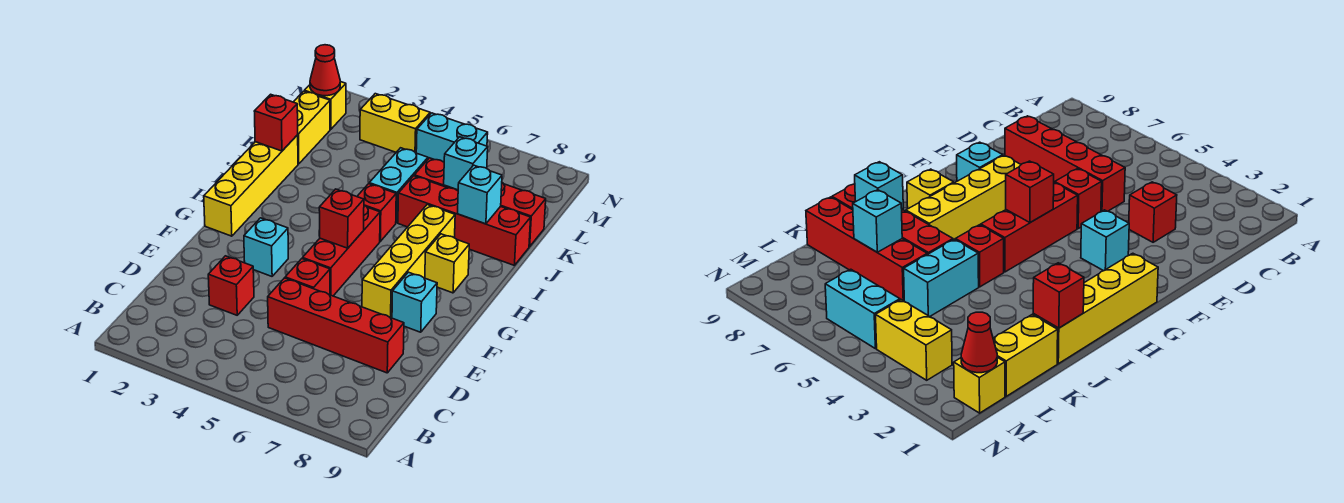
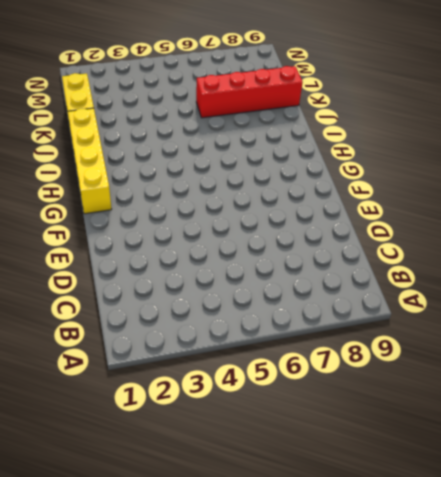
none -> red brick D3 level 1
none -> red brick D5:D8 level 1
none -> red brick E5 level 1

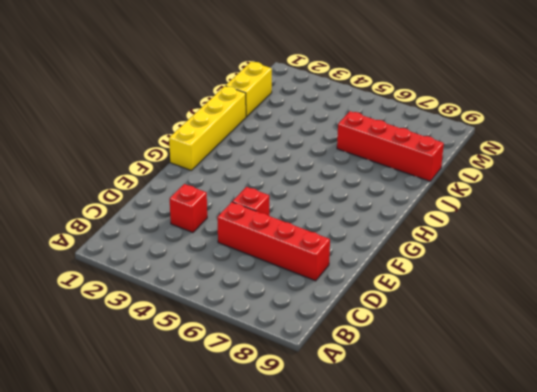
none -> cyan brick F3 level 1
none -> red brick F5:H5 level 1
none -> yellow brick F7:I7 level 1

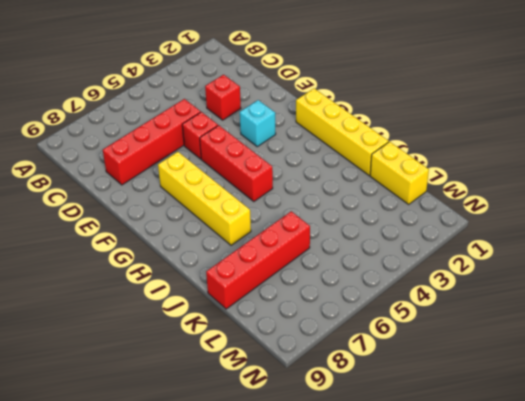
none -> cyan brick F8 level 1
none -> yellow brick H8 level 1
none -> red brick I5 level 1

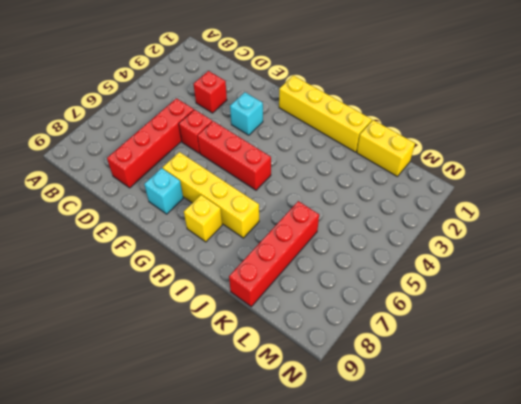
none -> red brick I5 level 1
none -> cyan brick J5:K5 level 1
none -> red brick J6:J9 level 1

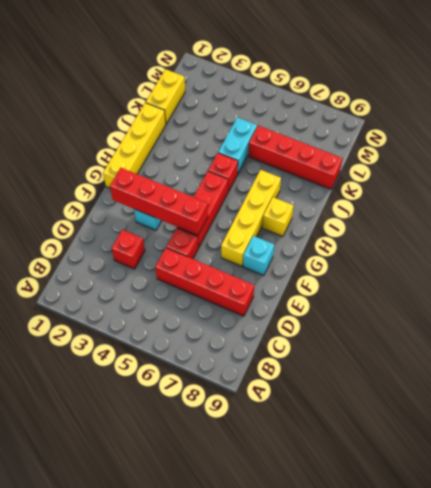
red brick F2:F5 level 2 -> red brick J6:J9 level 1
none -> yellow brick M1 level 1
none -> yellow brick M3:M4 level 1
none -> cyan brick M5:M6 level 1

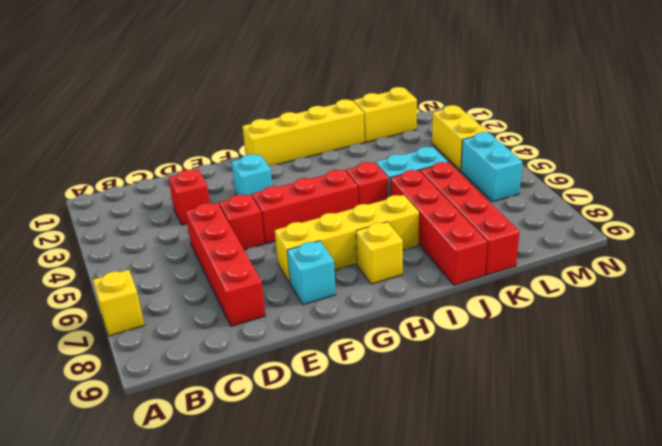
yellow brick A7 level 1 -> yellow brick M1 level 1
none -> red brick G5 level 2
none -> red brick J1 level 2
none -> cyan brick J8 level 2

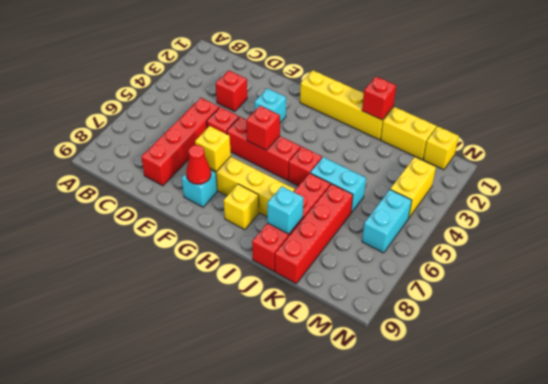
yellow brick F7 level 2 -> none
red cone F8 level 2 -> red cone M1 level 2
none -> cyan brick K7 level 2

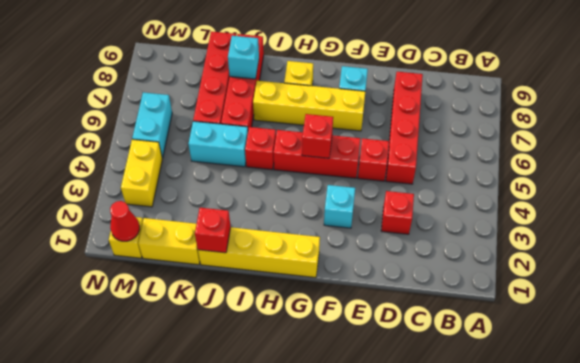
none -> cyan brick K7 level 2

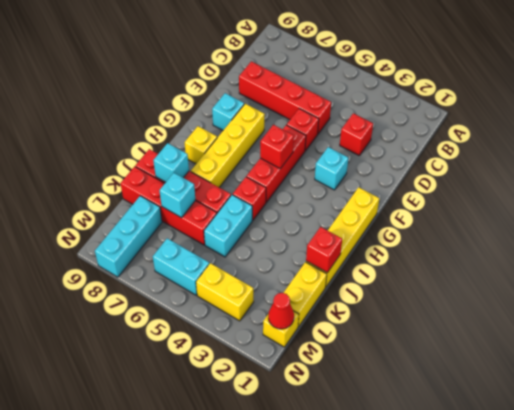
cyan brick L8:N8 level 1 -> none

